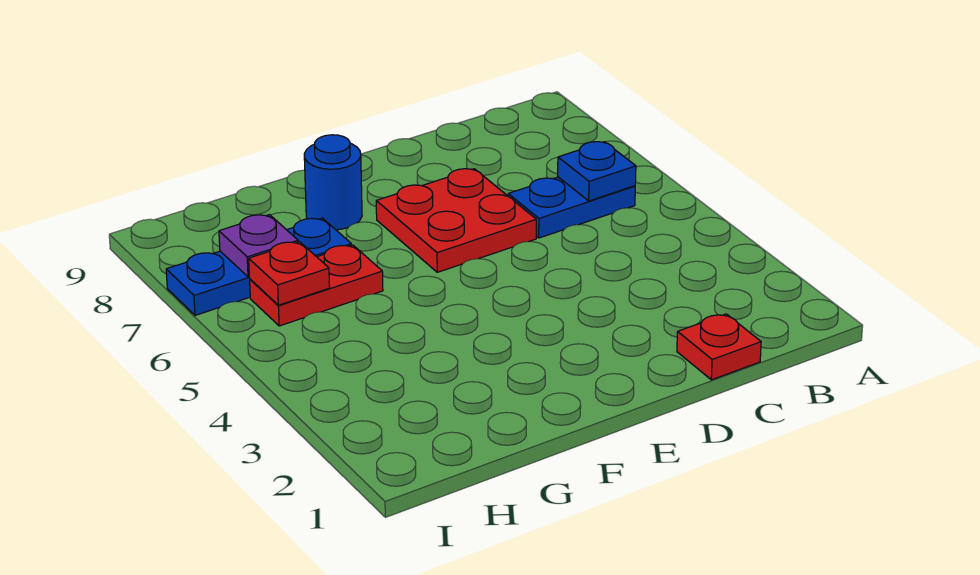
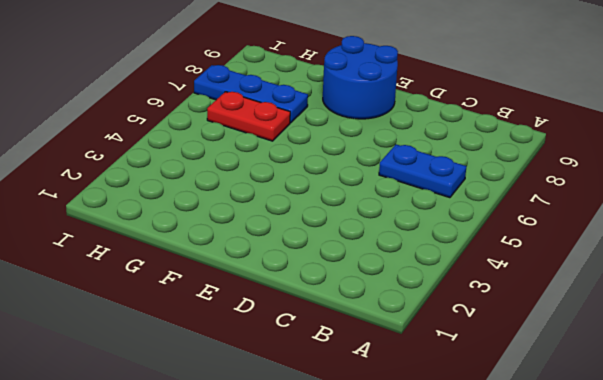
blue round brick E8:F9 level 1 -> blue round brick F8 level 1
none -> red plate C1 level 1
none -> red plate D6:E7 level 1

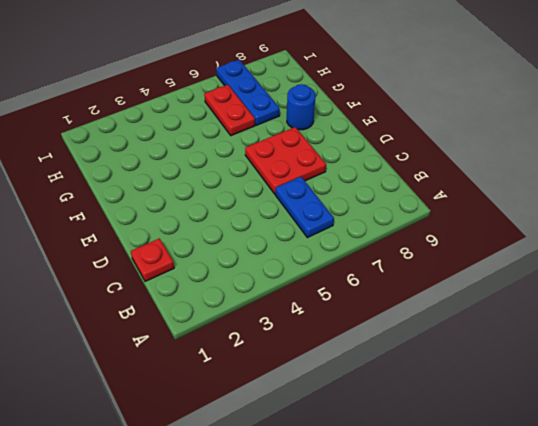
none -> blue plate B6 level 2
none -> red plate H6 level 2

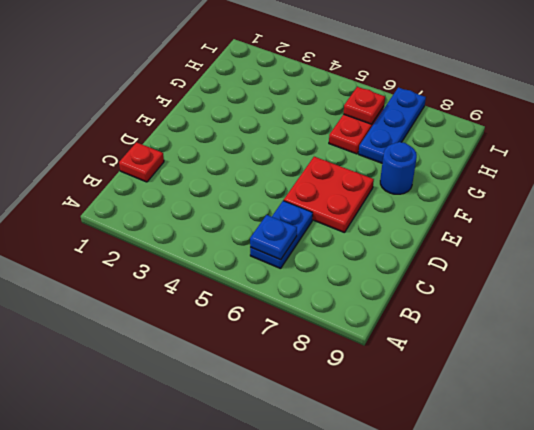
none -> purple plate H7 level 2

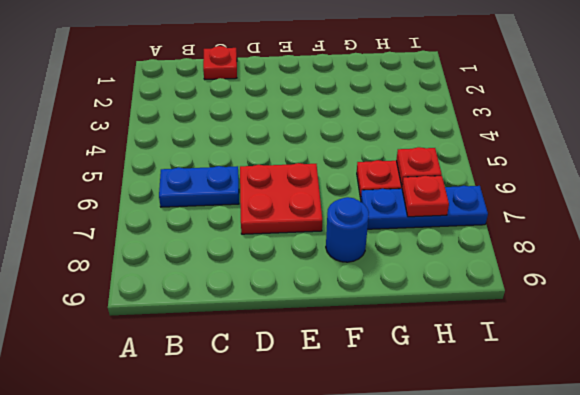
red plate H7 level 2 -> purple plate H7 level 2
none -> blue plate B6 level 2

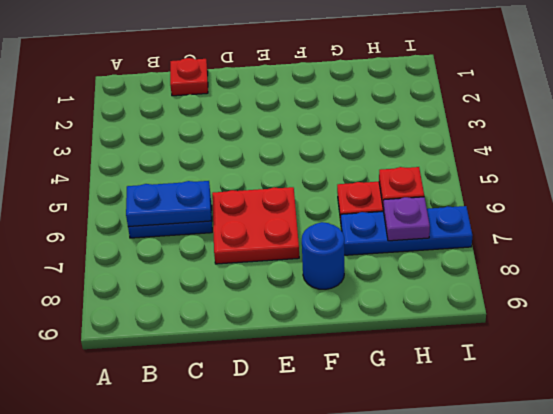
blue plate B6:C6 level 2 -> blue plate B6 level 2

